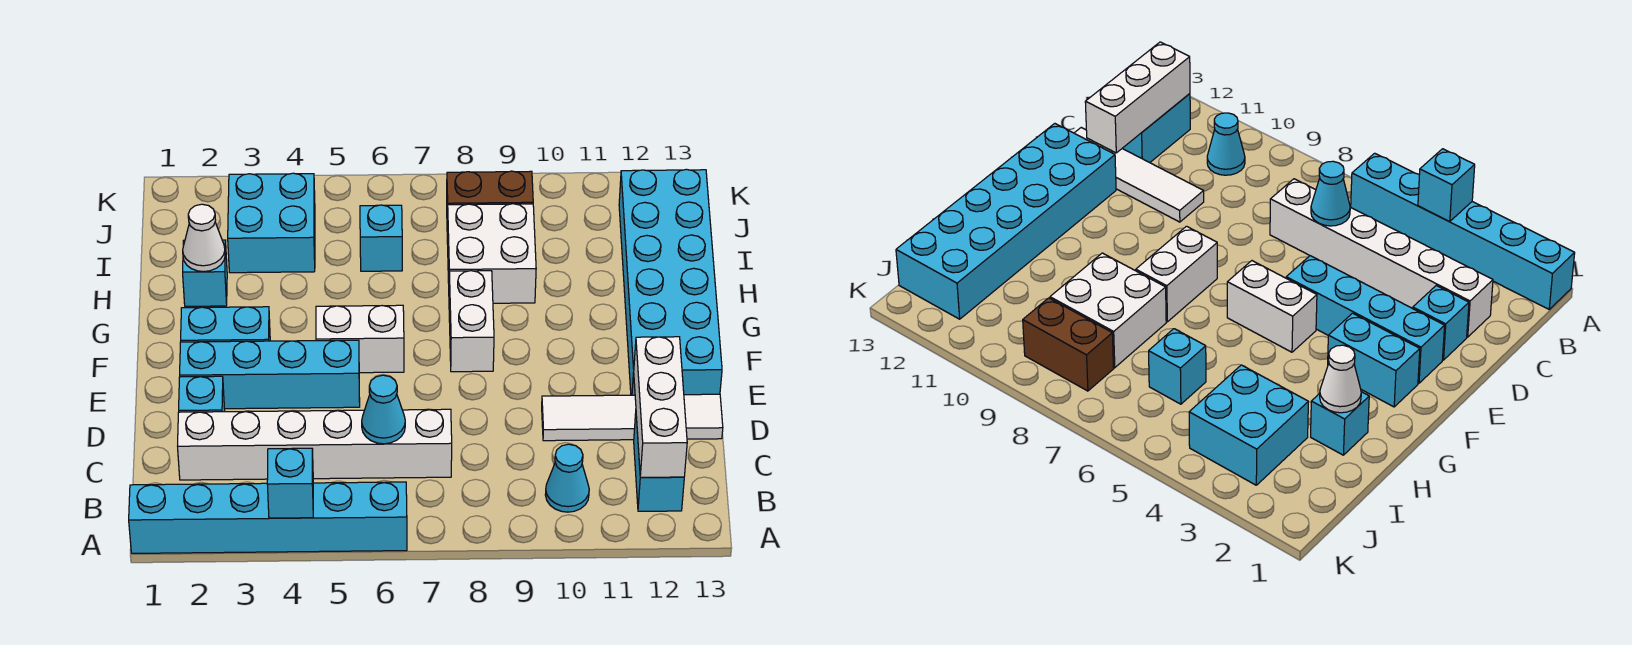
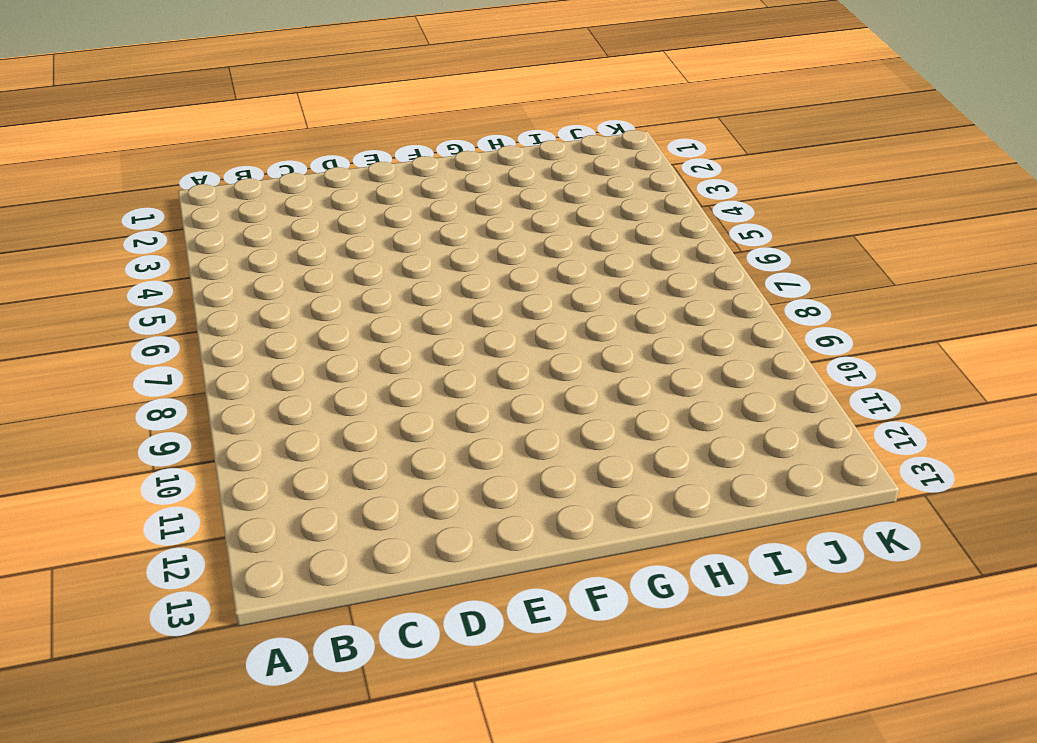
none -> cyan brick A1:A6 level 1
none -> cyan cone B10 level 1
none -> cyan brick B12:C12 level 1

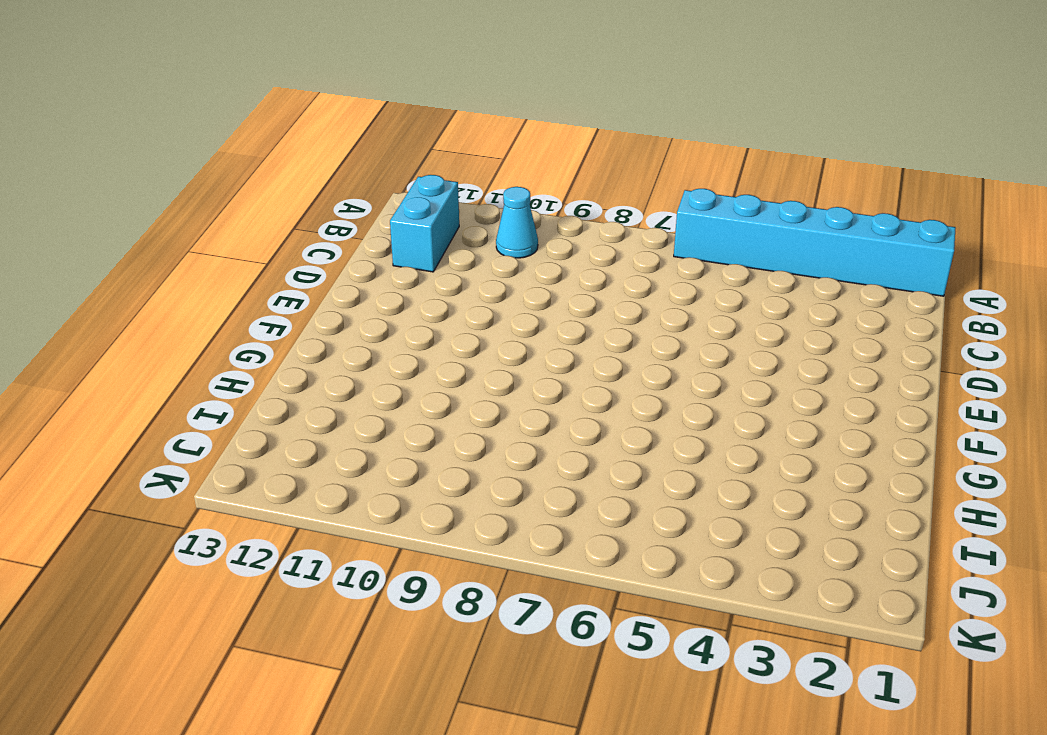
none -> white brick C2:C7 level 1
none -> cyan brick D2 level 1
none -> white tile D10:D13 level 1

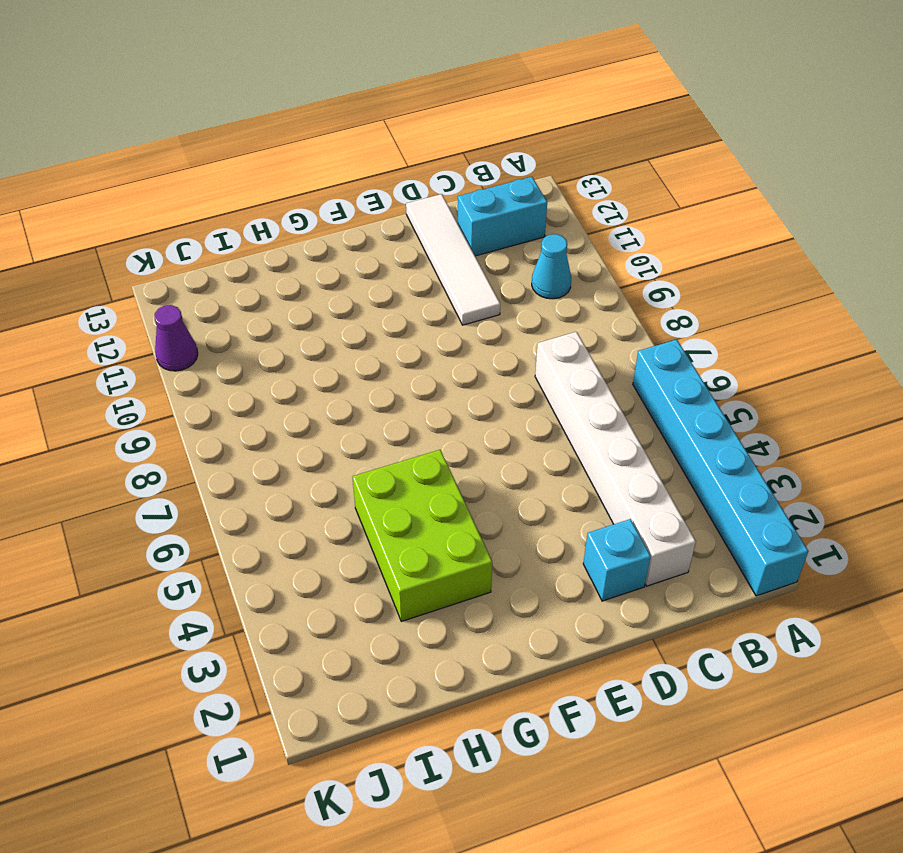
lime brick G3:H5 level 1 -> none
purple cone K11 level 1 -> none
none -> cyan brick E2:E5 level 1
none -> cyan brick E12:J13 level 1
none -> cyan brick F2:F3 level 1

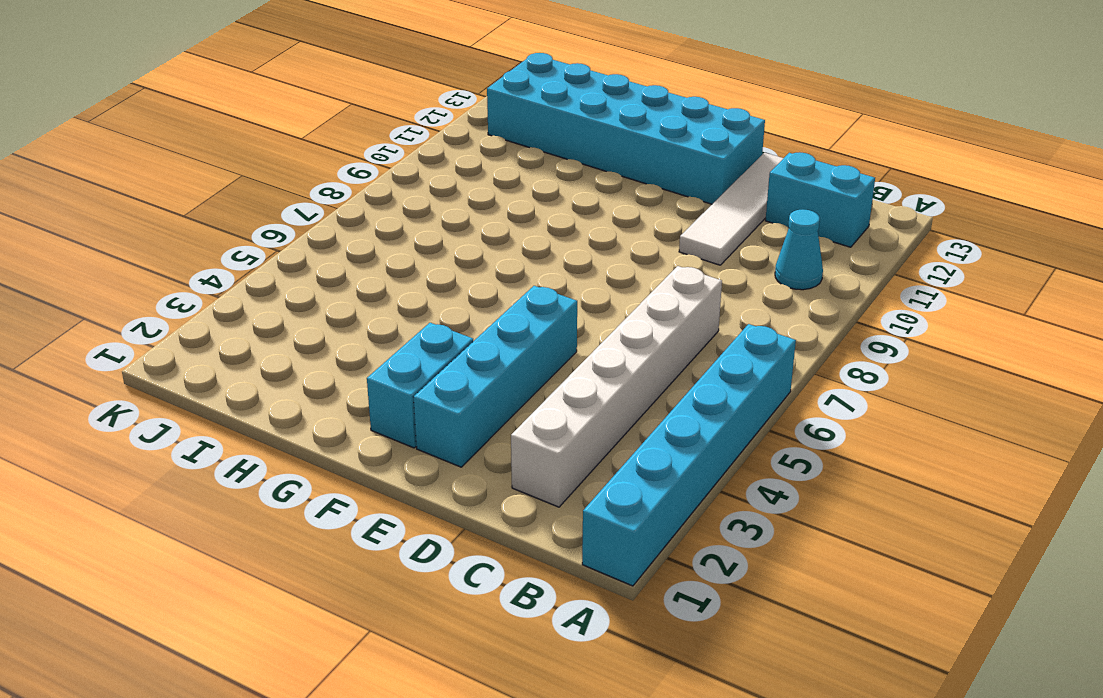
none -> cyan brick D2 level 1
none -> white brick F5:F6 level 1
none -> white brick F8:G8 level 1

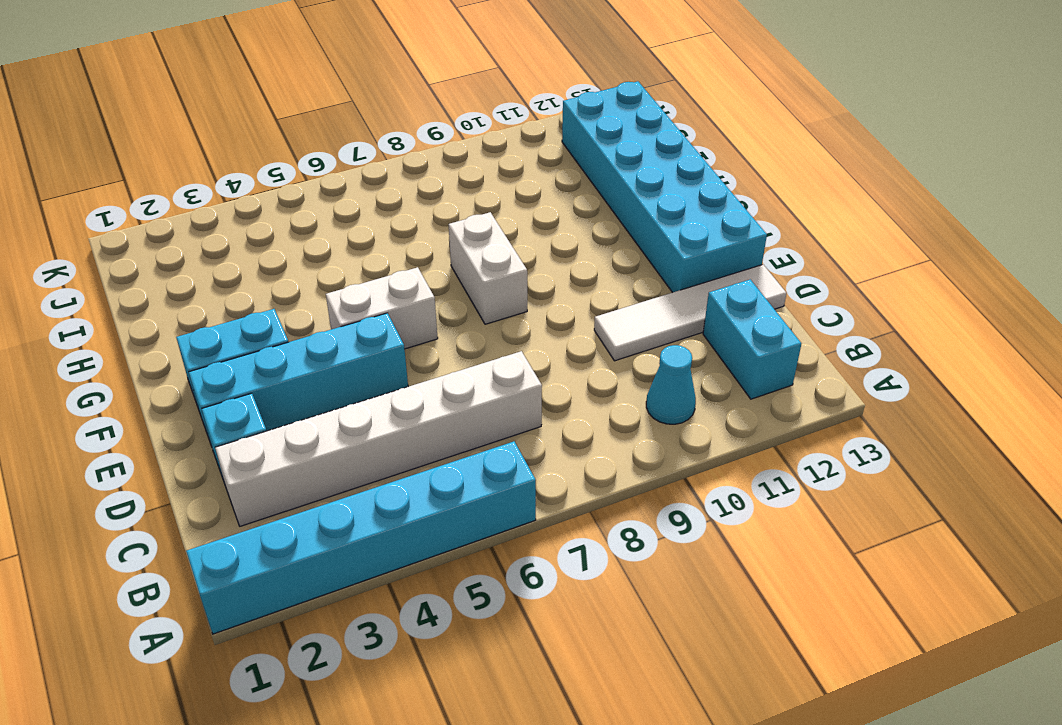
none -> cyan brick H2 level 1
none -> white brick H8:I9 level 1
none -> cyan brick I3:J4 level 1

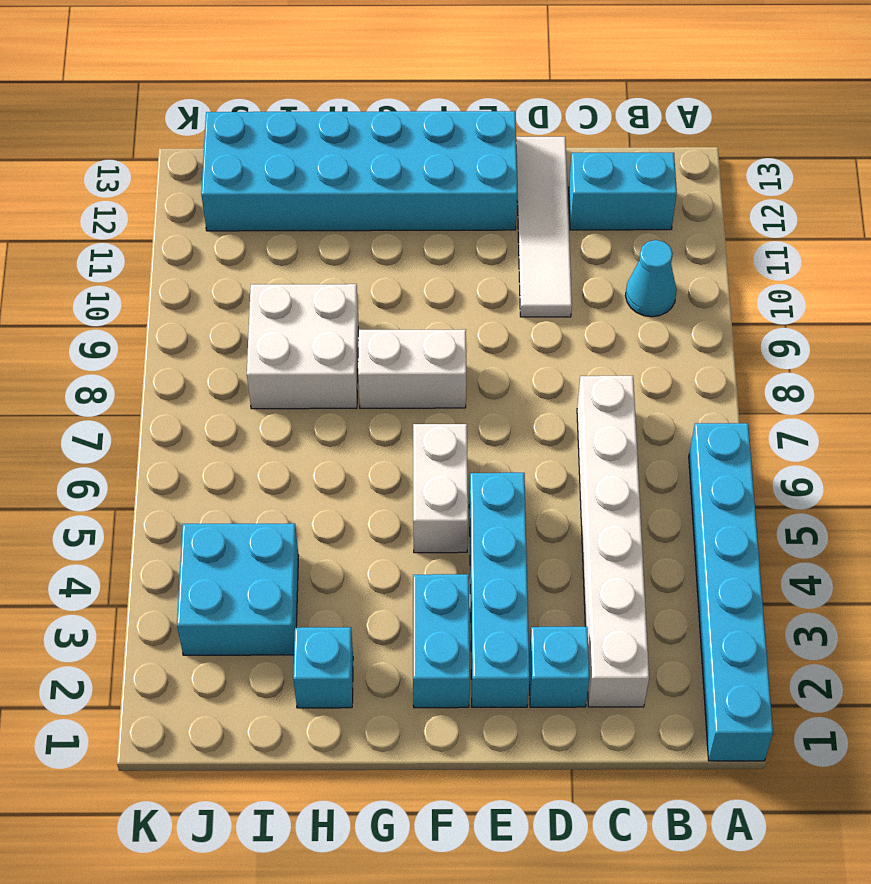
none -> cyan brick I6 level 1
none -> brown brick J8:J9 level 1
none -> cyan brick A4 level 2

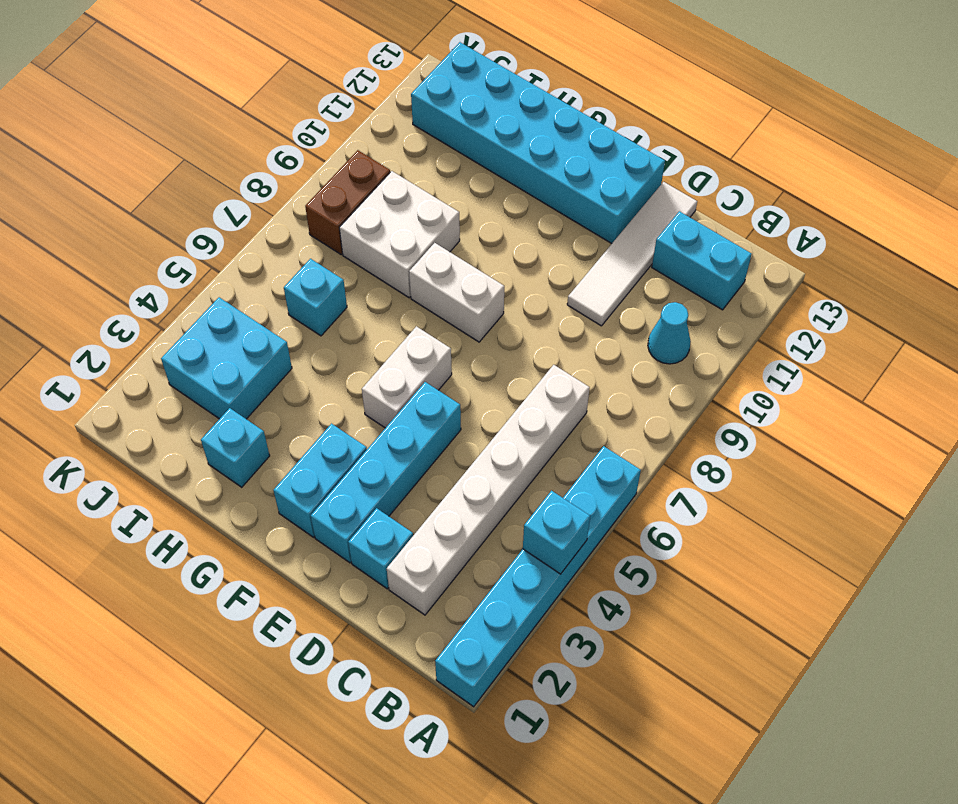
none -> white brick B12:D12 level 2
none -> cyan cone C6 level 2
none -> white cone H2 level 2

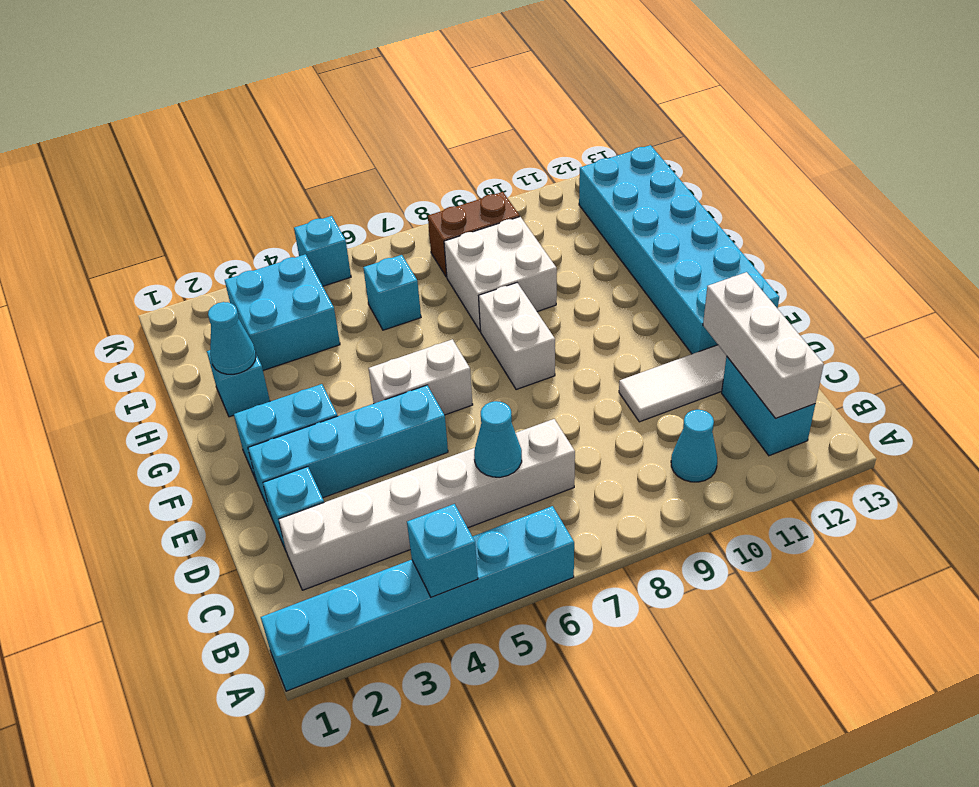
cyan cone H2 level 2 -> white cone H2 level 2
cyan brick K5 level 1 -> none

